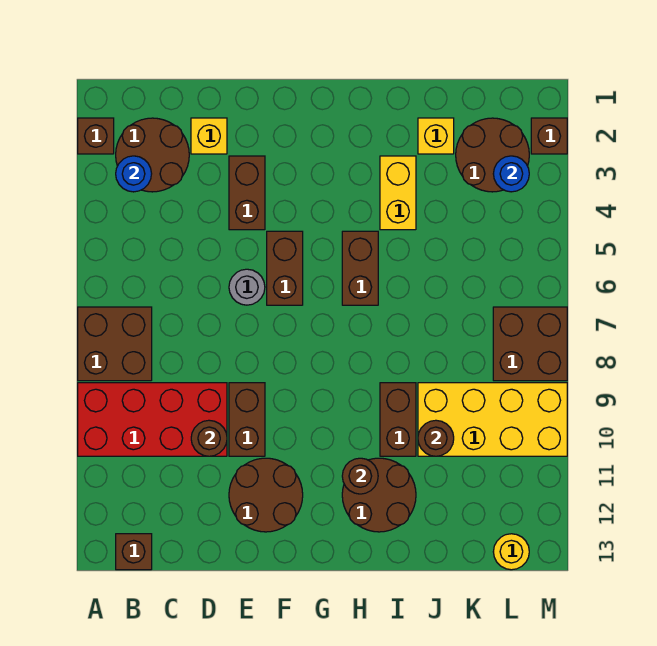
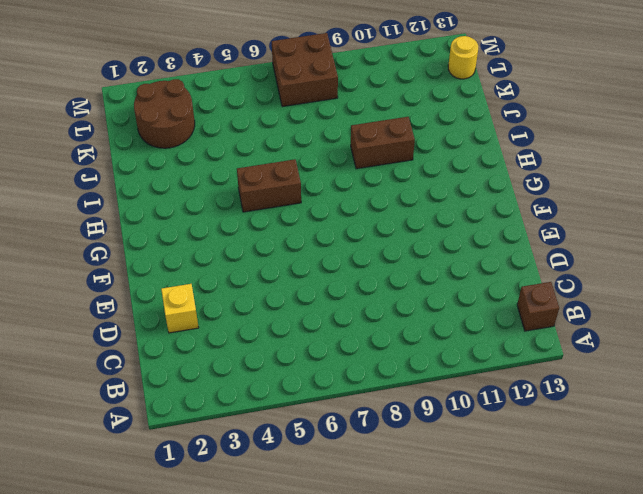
none -> brown brick A2 level 1
none -> brown brick A7:B8 level 1
none -> red brick A9:D10 level 1

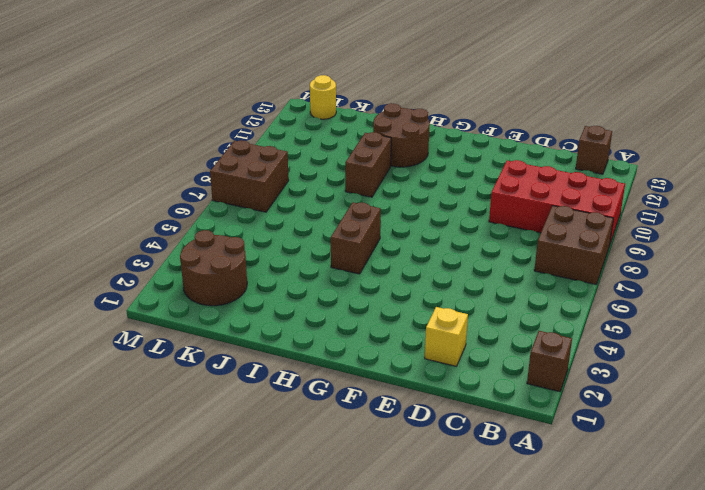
none -> brown round brick B2:C3 level 1
none -> brown brick E3:E4 level 1
none -> grey round brick E6 level 1

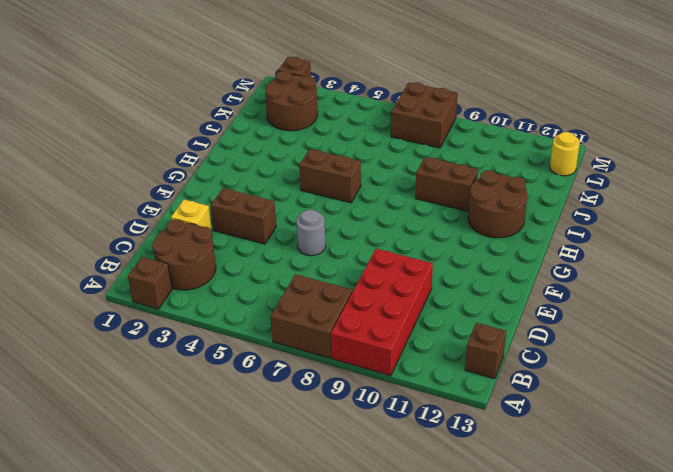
none -> brown brick E9:E10 level 1
none -> brown round brick E11:F12 level 1
none -> brown brick F5:F6 level 1

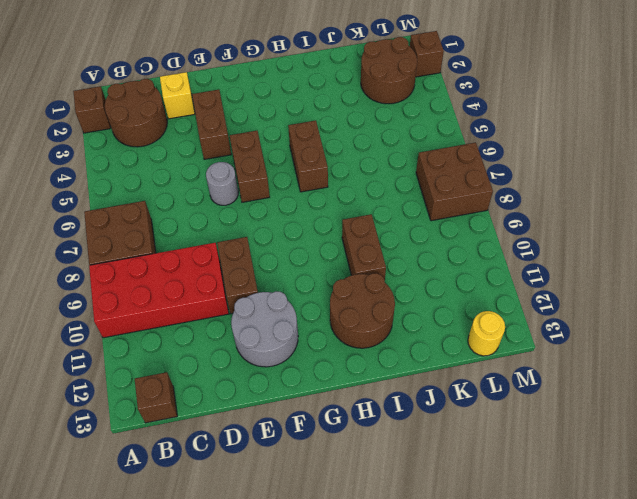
grey round brick E11:F12 level 1 -> brown round brick E11:F12 level 1
none -> yellow brick I3:I4 level 1
none -> yellow brick J2 level 1
none -> yellow brick J9:M10 level 1

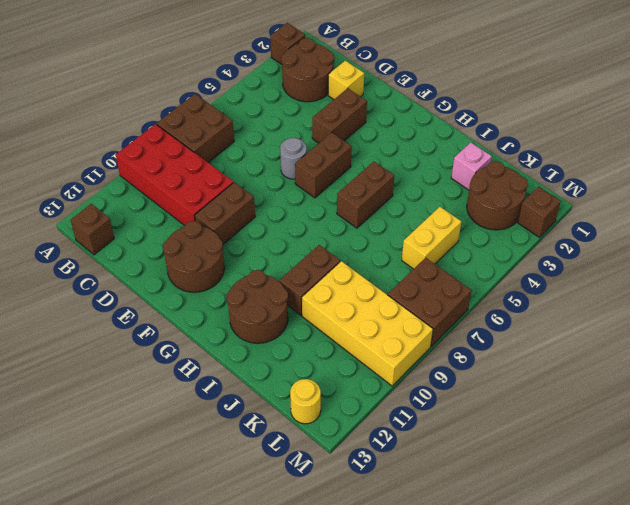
pink brick J2 level 1 -> yellow brick J2 level 1
yellow brick K5:K6 level 1 -> yellow brick I3:I4 level 1
none -> blue round brick B3 level 2
none -> brown round brick D10 level 2
none -> brown round brick H11 level 2

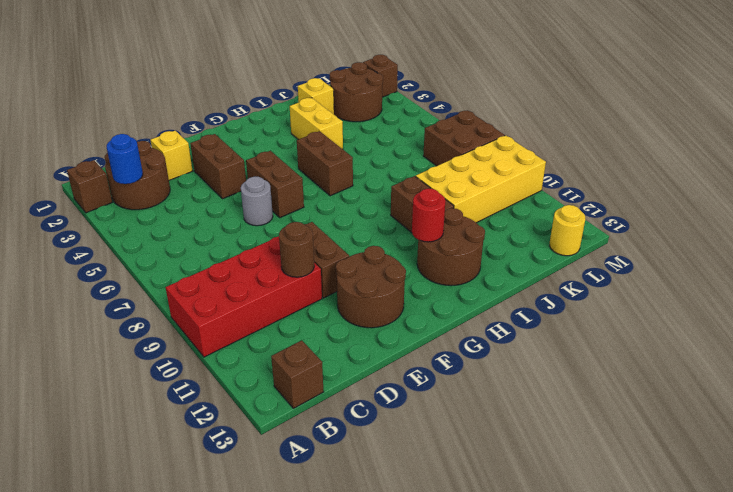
red round brick H11 level 2 -> brown round brick H11 level 2
none -> brown brick A7:B8 level 1
none -> brown round brick J10 level 2
none -> blue round brick L3 level 2

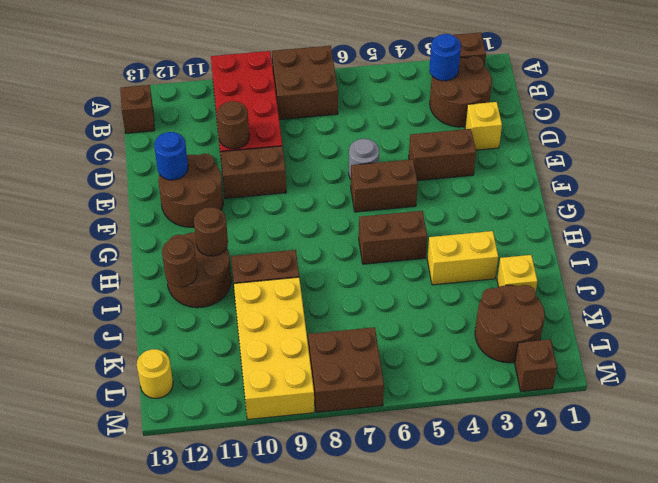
blue round brick E12 level 2 -> blue round brick L3 level 2
brown round brick I12 level 2 -> brown round brick J10 level 2

